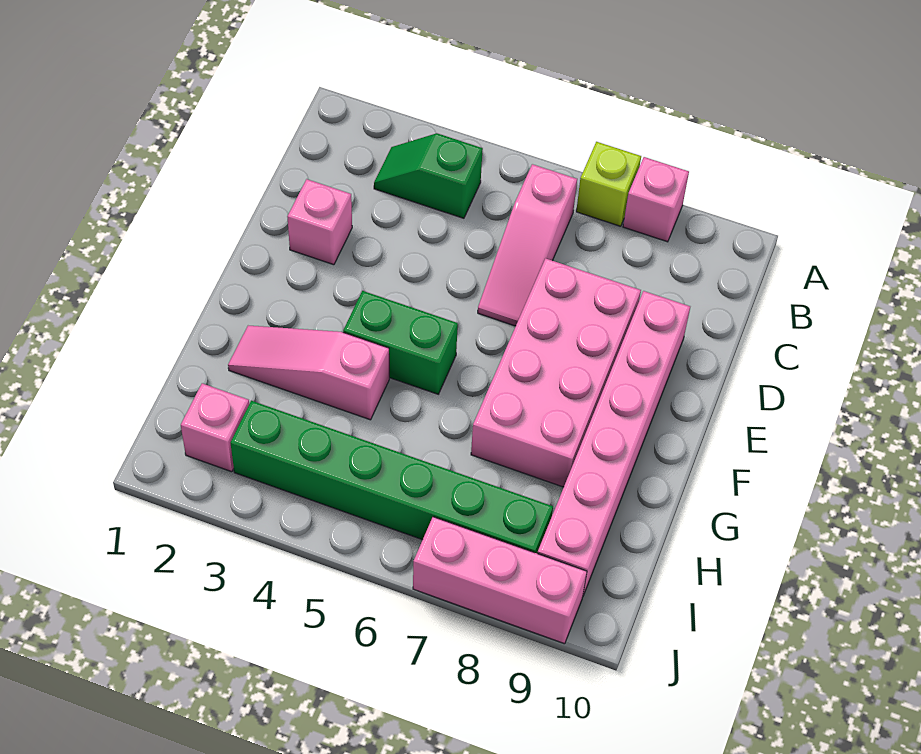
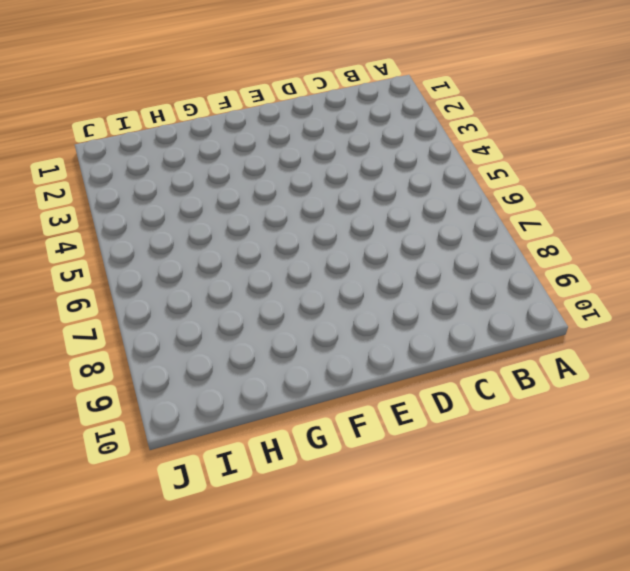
none -> lime brick A7 level 1
none -> pink brick A8 level 1
none -> green slope B3:B4 level 1 top 4

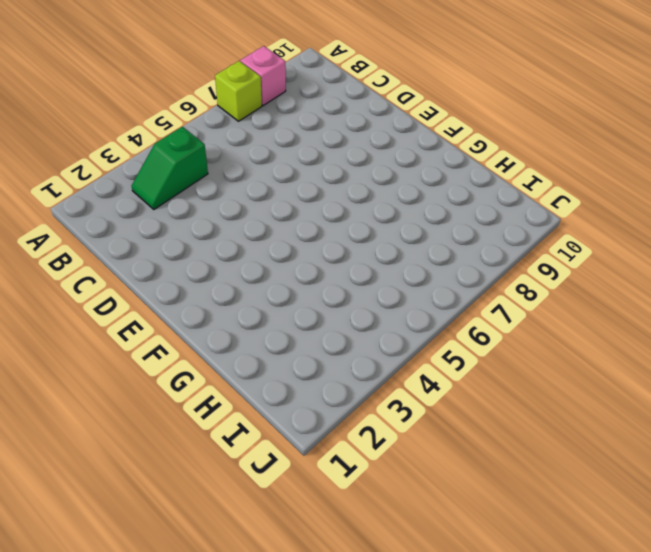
none -> pink slope B6:D6 level 1 top B
none -> pink brick D2 level 1
none -> pink brick D7:G8 level 1

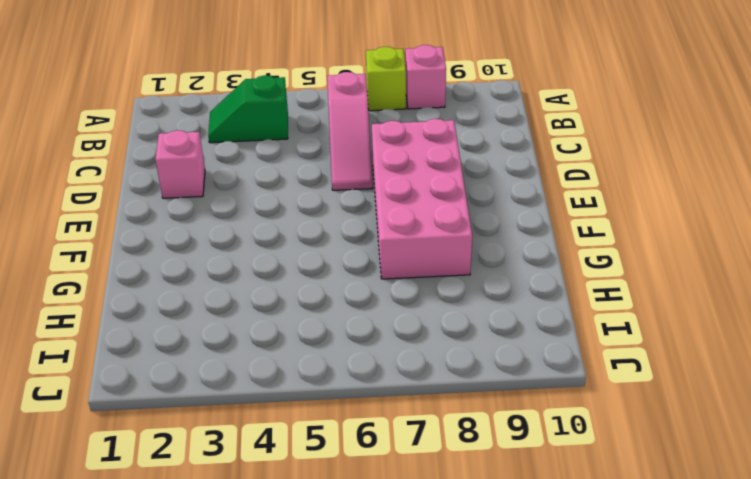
none -> pink brick D9:I9 level 1
none -> green brick F4:F5 level 1
none -> pink slope G2:G4 level 1 top 4

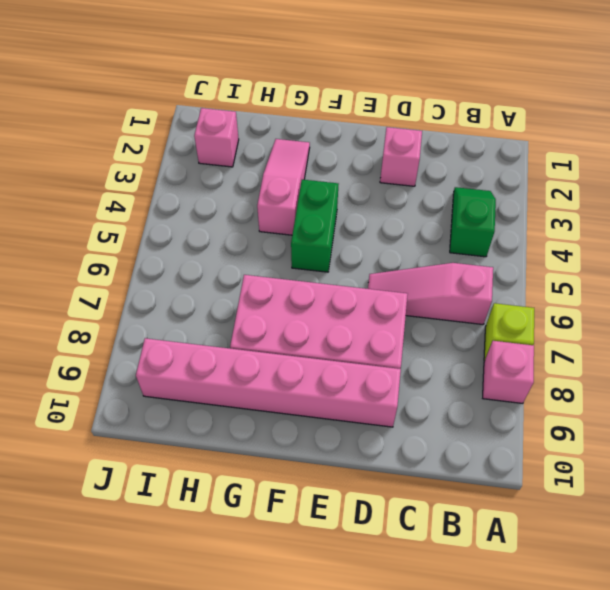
none -> green brick I3:I8 level 1
none -> pink brick J7:J9 level 1

